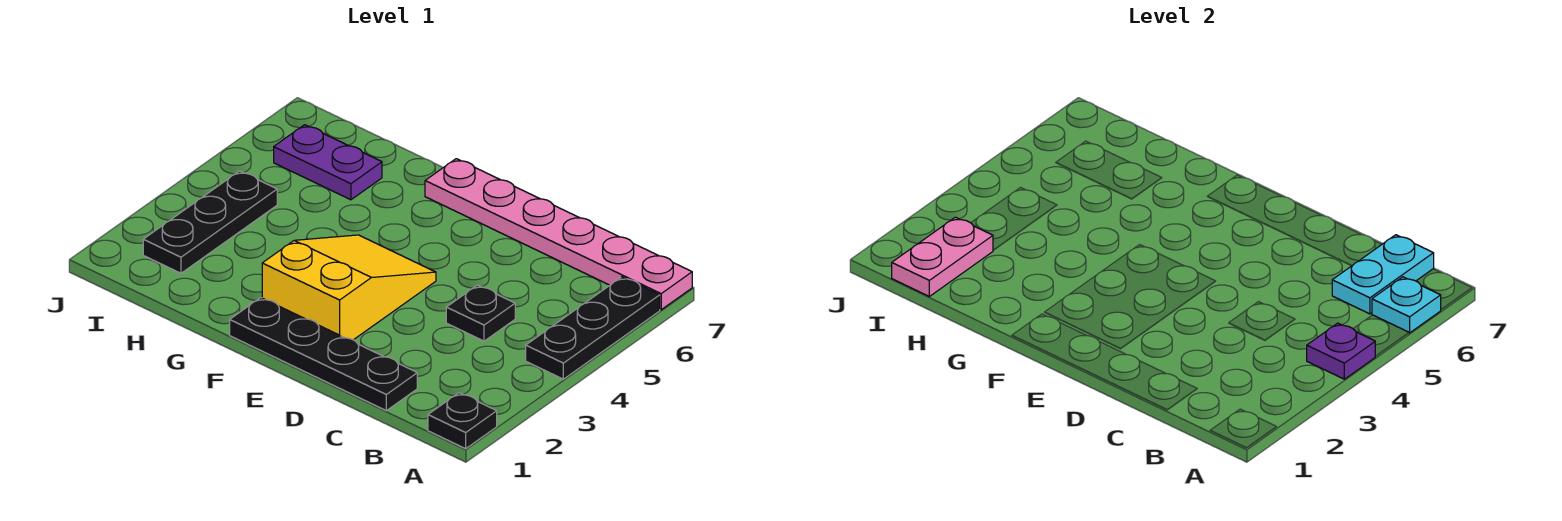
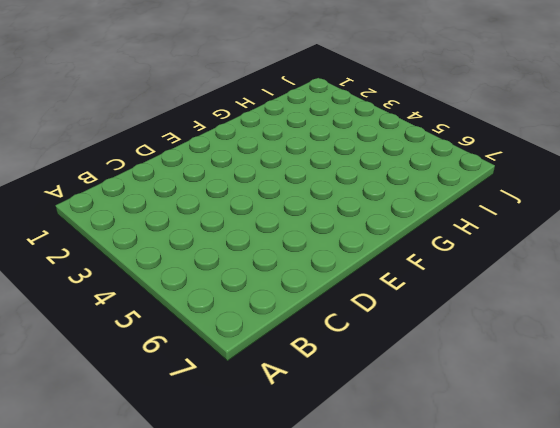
none -> black plate A1 level 1
none -> black plate A4:A6 level 1
none -> pink plate A7:F7 level 1

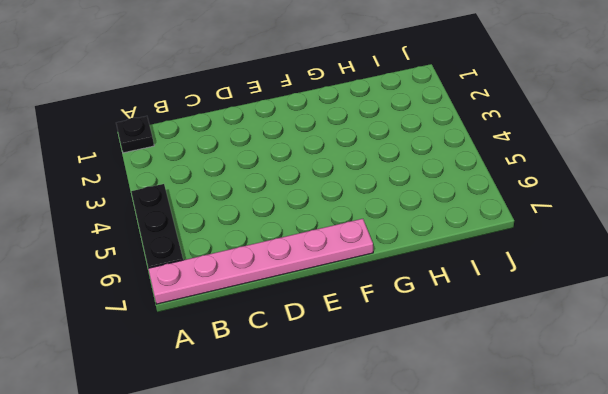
none -> black plate C1:F1 level 1
none -> black plate C4 level 1
none -> yellow slope E2:F4 level 1 top 2

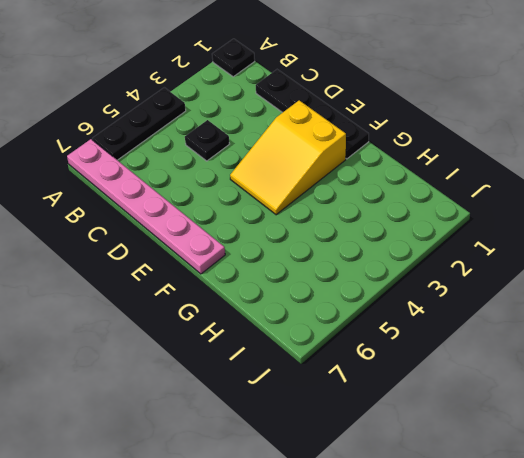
none -> purple plate H6:I6 level 1
none -> black plate I2:I4 level 1
none -> purple plate A4 level 2

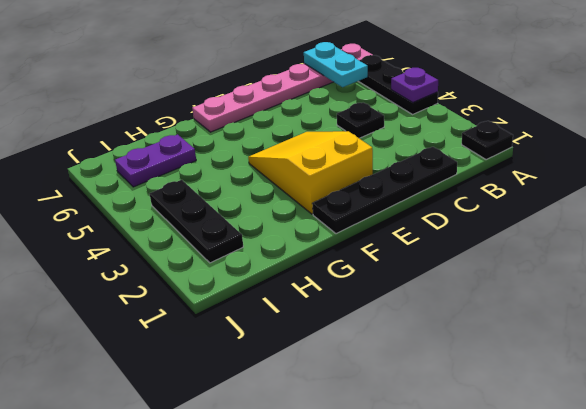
none -> cyan plate A6 level 2
none -> pink plate I1:I2 level 2

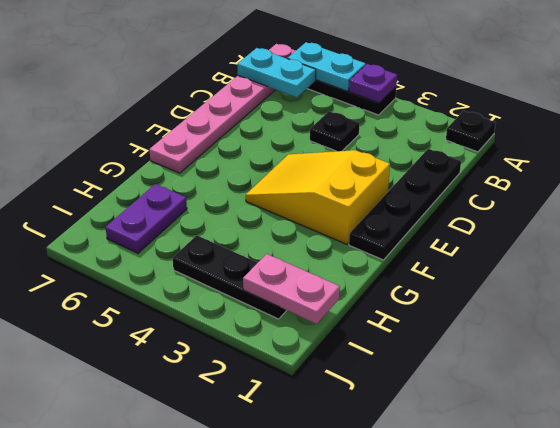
cyan plate A5:A6 level 2 -> cyan plate A6 level 2

